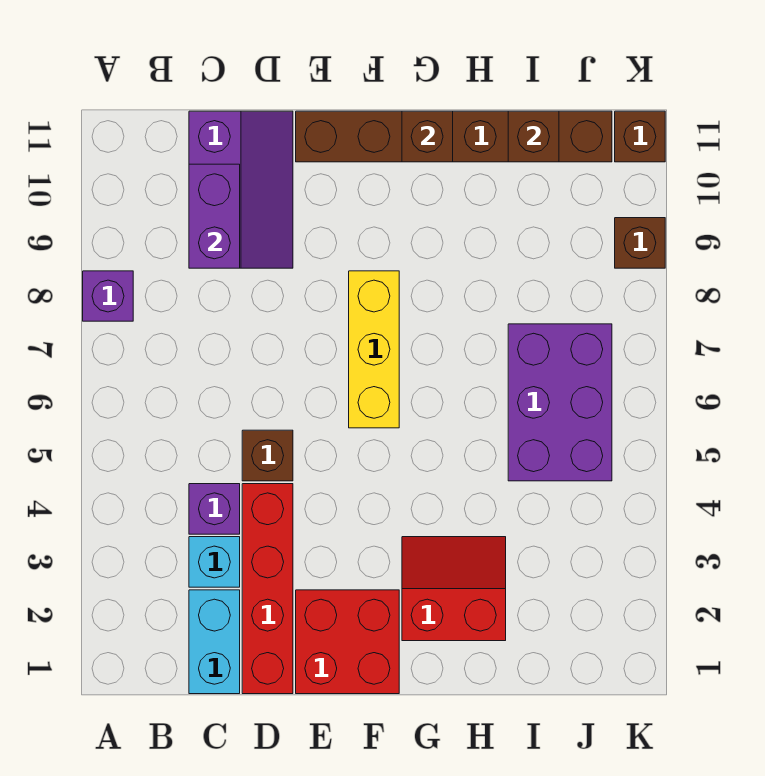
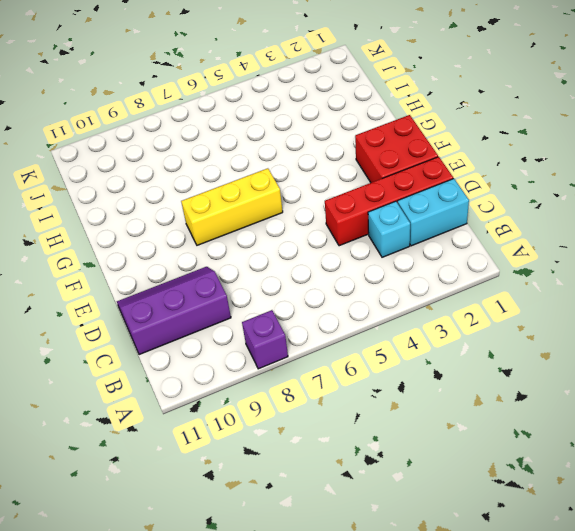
none -> purple brick C4 level 1
none -> brown brick D5 level 1
none -> brown brick E11:J11 level 1

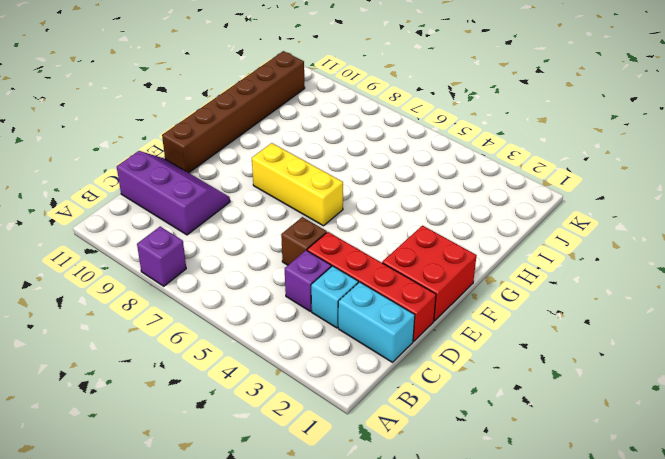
none -> red slope G2:H3 level 1 top 2
none -> purple brick I5:J7 level 1
none -> brown brick K9 level 1

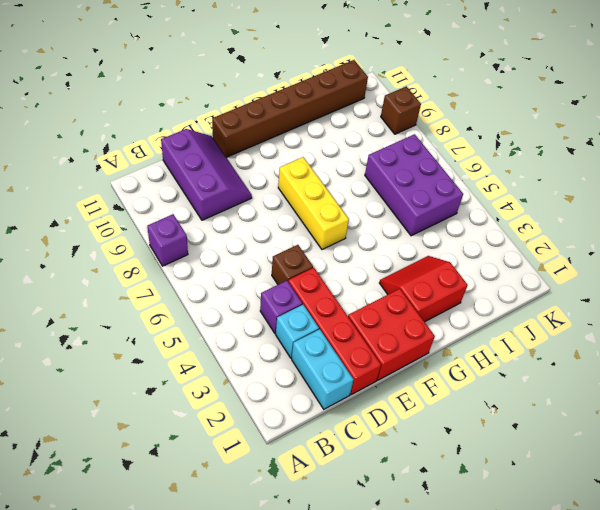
none -> brown brick K11 level 1
none -> purple brick C9:C10 level 2
none -> brown brick G11 level 2

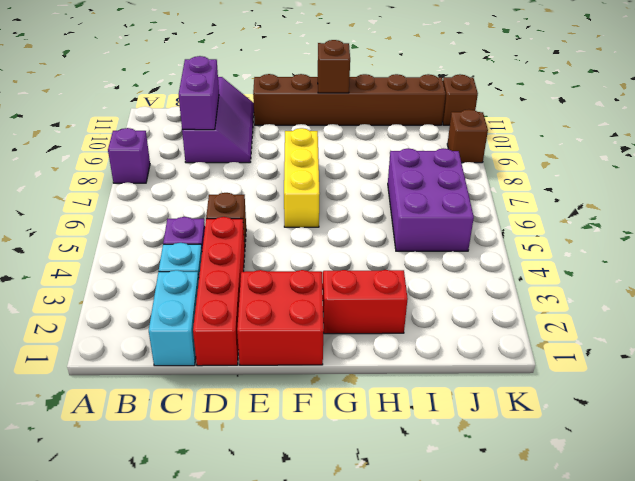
none -> brown brick I11 level 2

